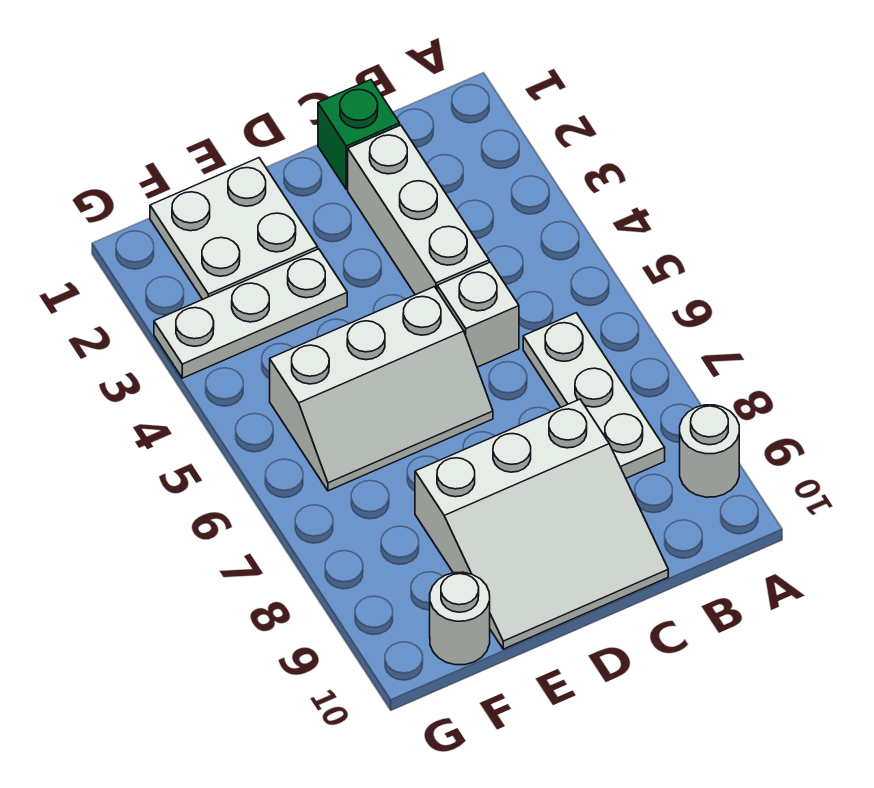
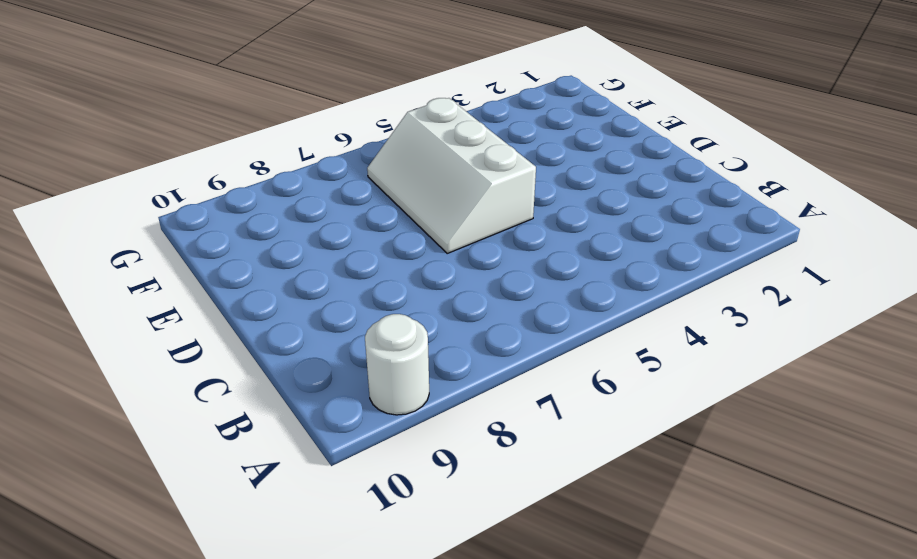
none -> white plate B6:B8 level 1
none -> green brick C1 level 1

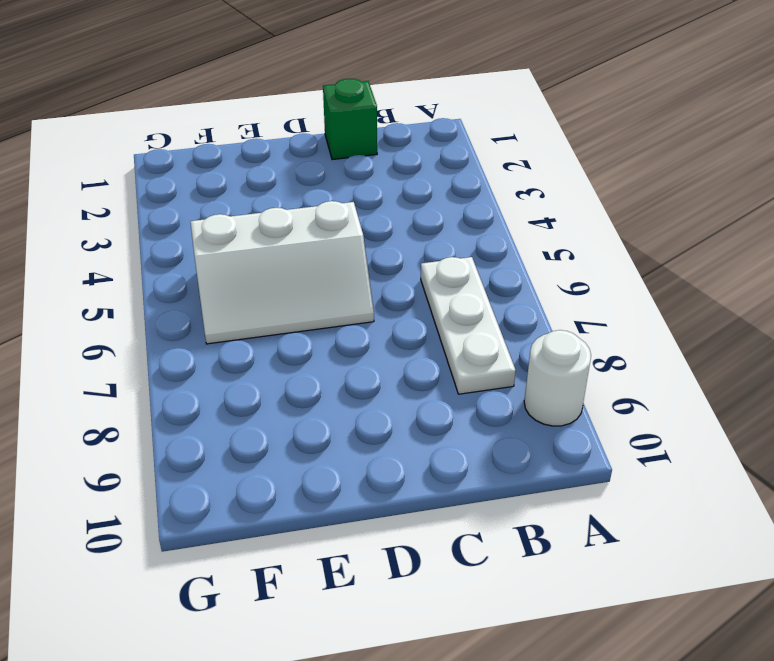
none -> white brick C2:C4 level 1
none -> white brick C5 level 1

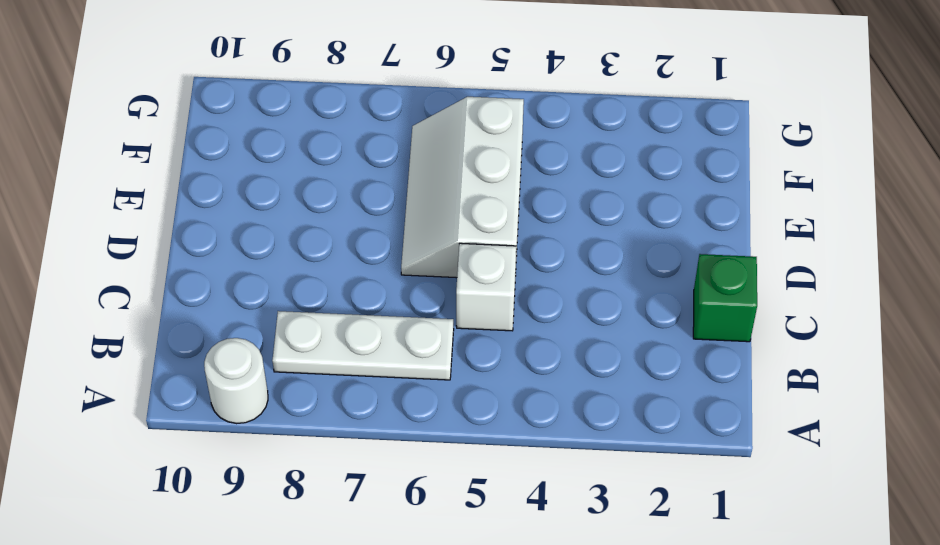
none -> white brick C2:C4 level 1
none -> white slope C8:E10 level 1 top 8

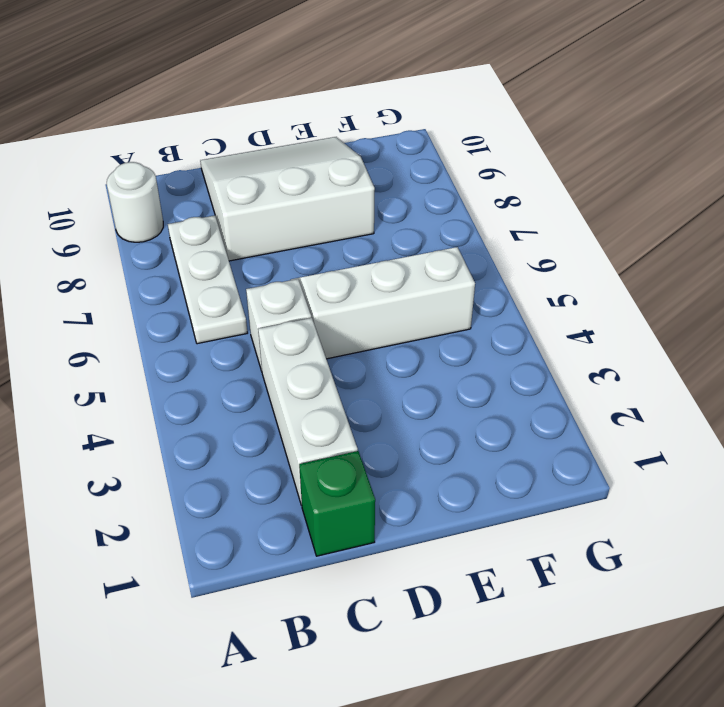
none -> white plate E1:F2 level 1
none -> white plate E3:G3 level 1

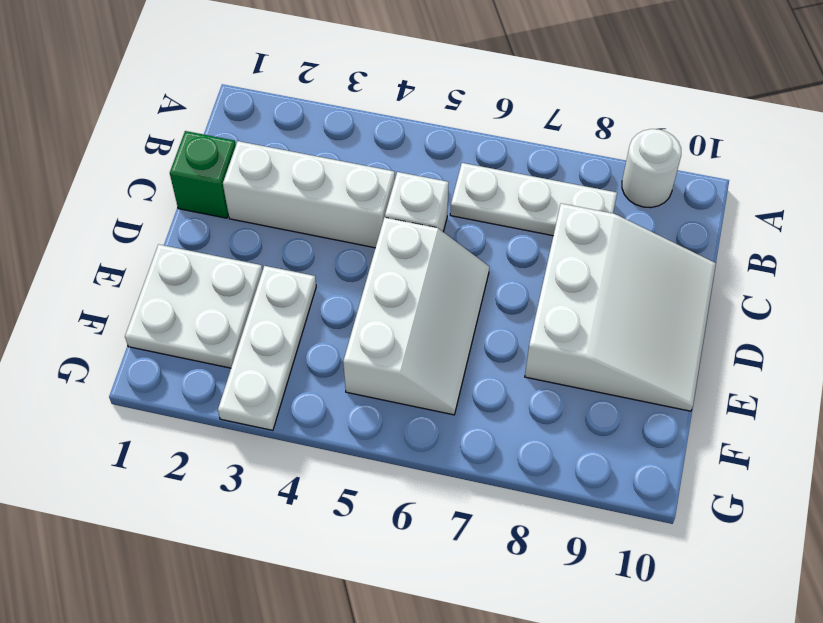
none -> white round brick F10 level 1

